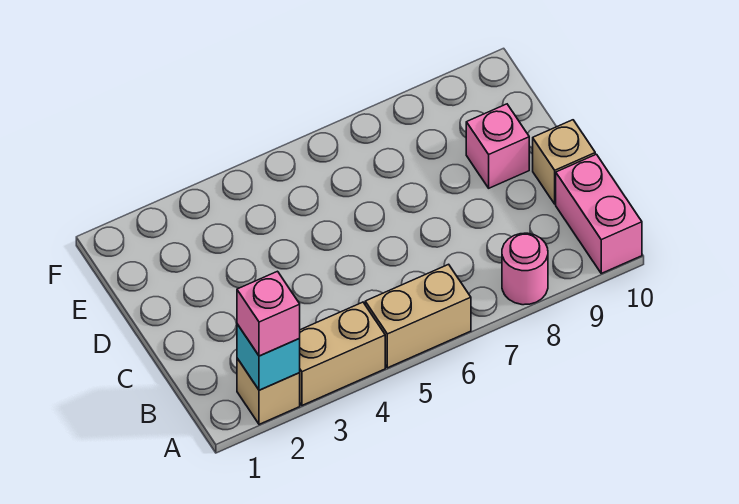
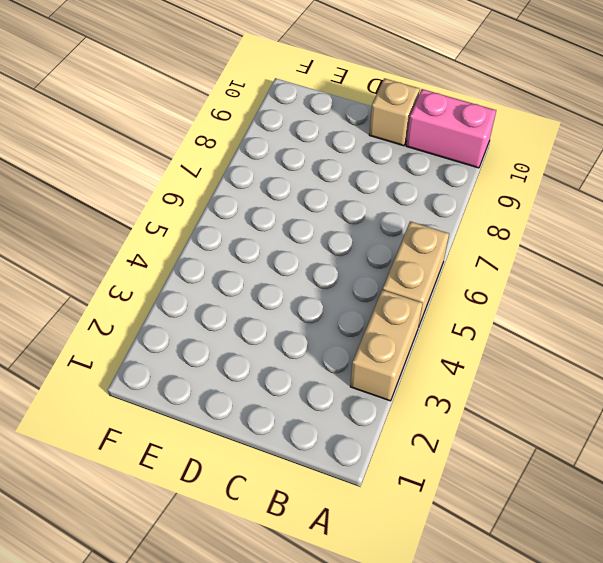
none -> tan brick A2 level 1
none -> pink round brick A8 level 1

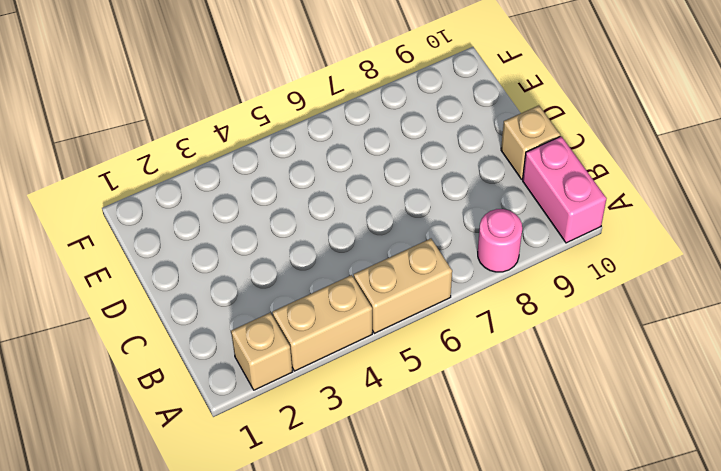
none -> pink brick D9 level 1
none -> cyan brick A2 level 2

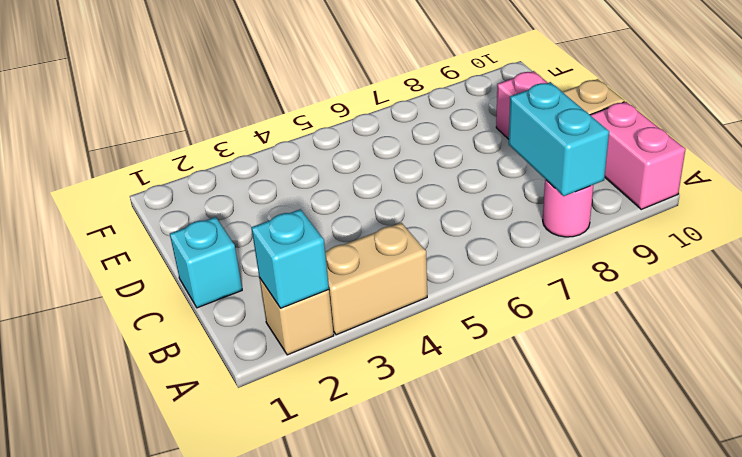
cyan brick A8:B8 level 2 -> none
cyan brick C1 level 1 -> none
none -> tan brick A5:A6 level 1
none -> pink brick A2 level 3

